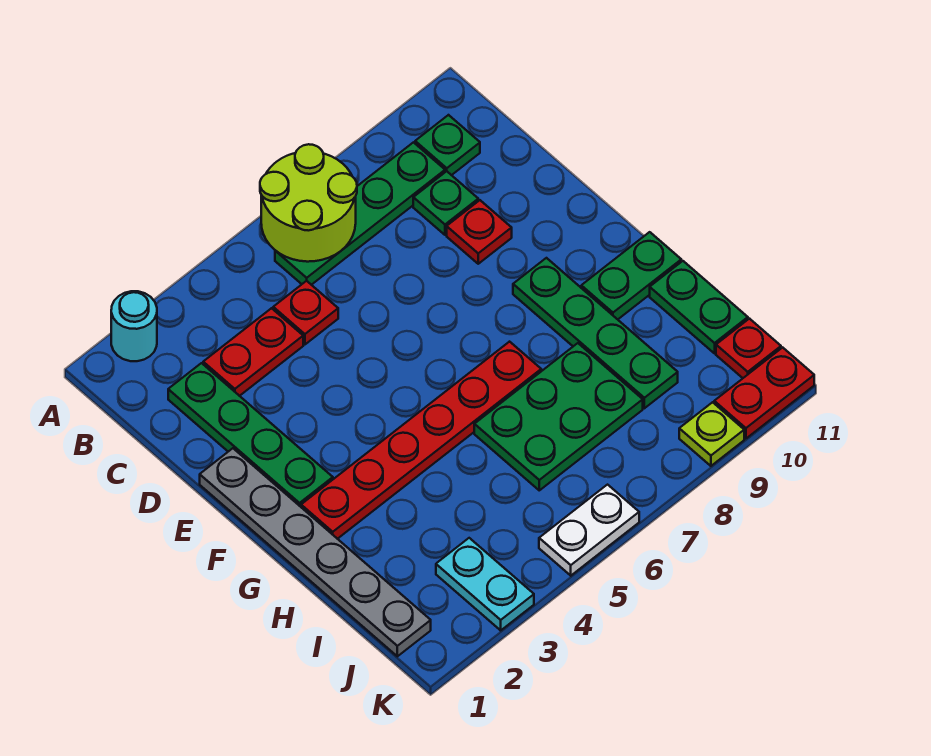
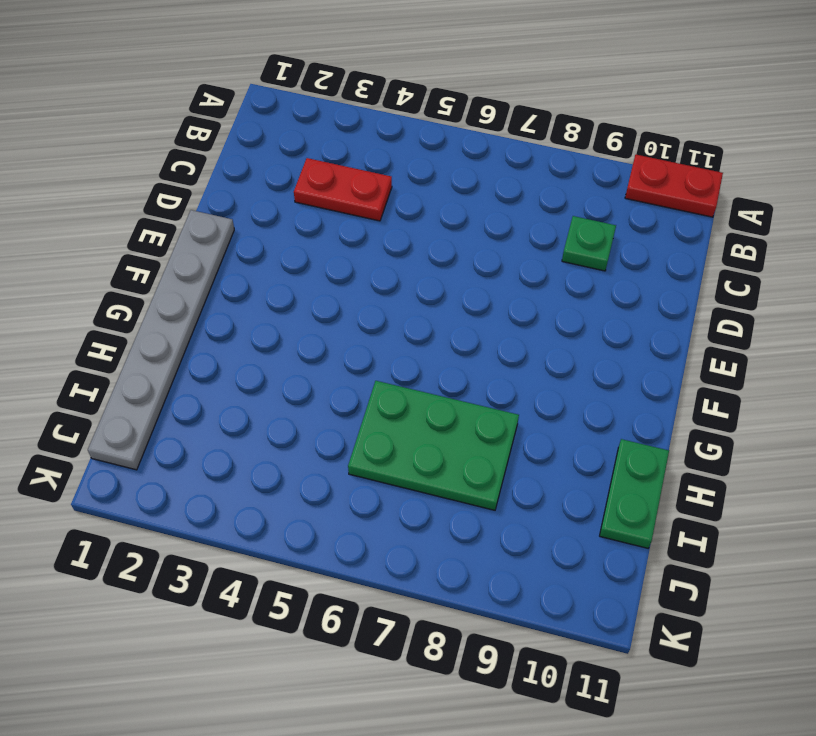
red plate A10:A11 level 1 -> red plate K10:K11 level 1
none -> cyan round brick A2 level 1
none -> green plate B6:B9 level 1
none -> green plate B10 level 1

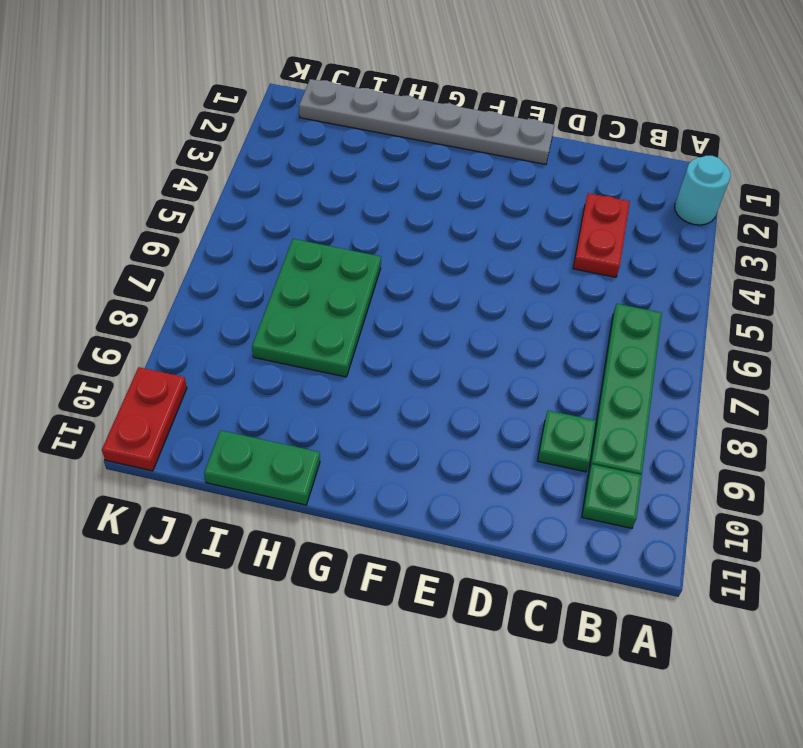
none -> green plate C2:F2 level 1
none -> red plate C5 level 1
none -> red plate D9 level 1

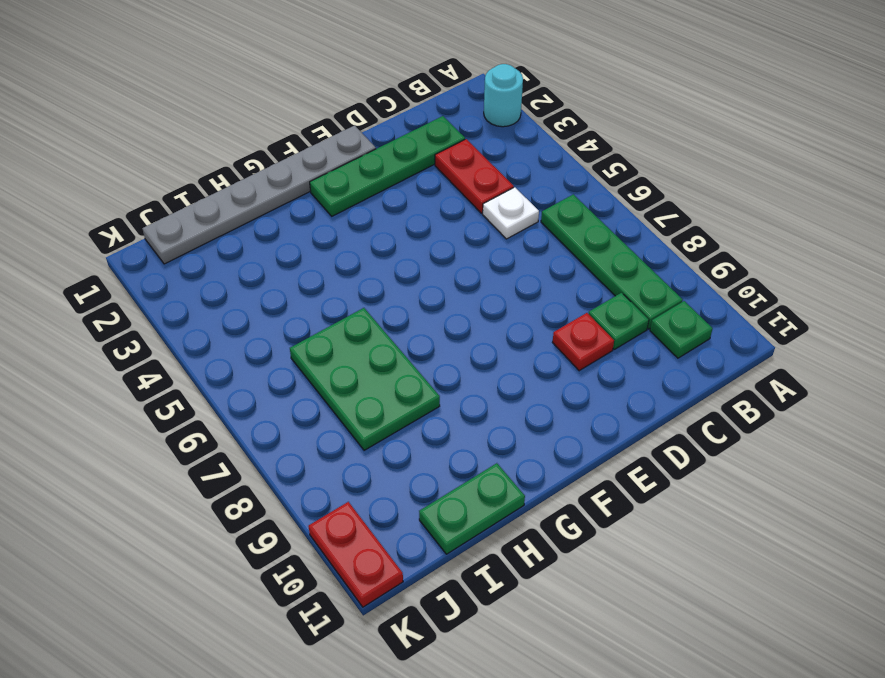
white plate C5 level 1 -> red plate C5 level 1
none -> green plate F9:I9 level 1
none -> red plate G2:G7 level 1
none -> green plate G10:G11 level 1

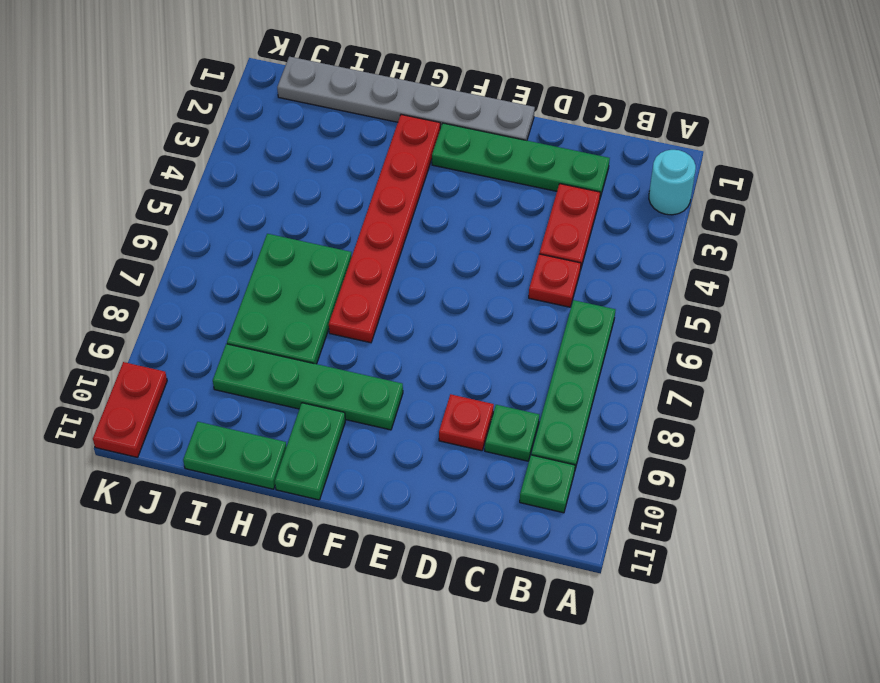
none -> cyan plate J3:K3 level 1
none -> red plate J11 level 1
none -> white plate K5:K6 level 1

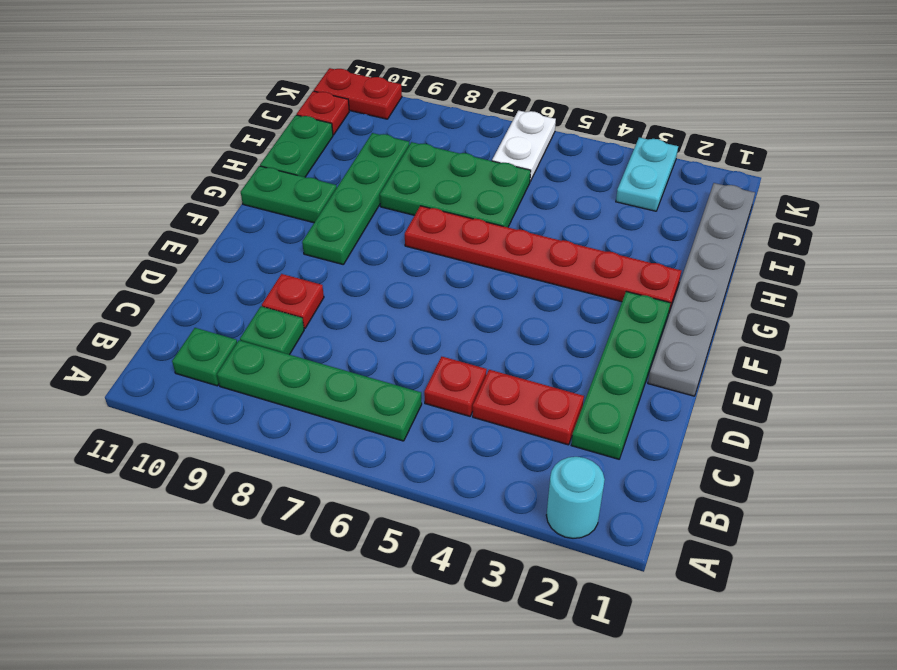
white plate J6:K6 level 1 -> white plate K5:K6 level 1
none -> lime plate K9 level 1
none -> lime round brick A6:B7 level 2

